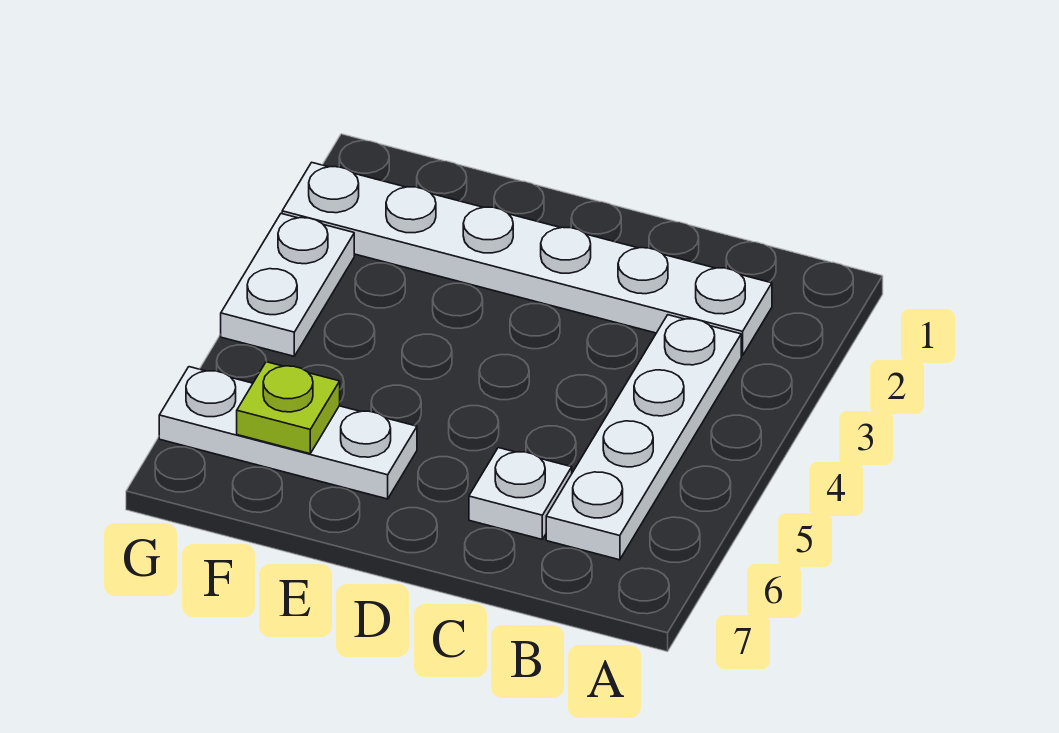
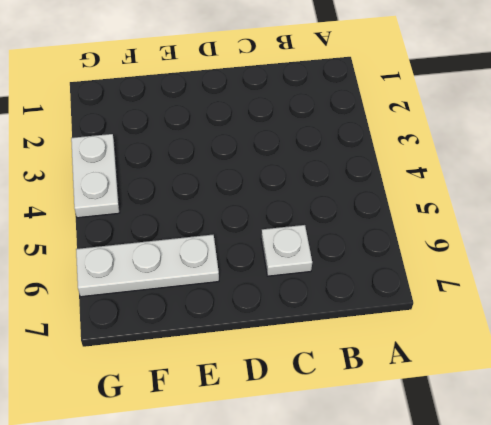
none -> white plate B2:G2 level 1
none -> white plate B3:B6 level 1

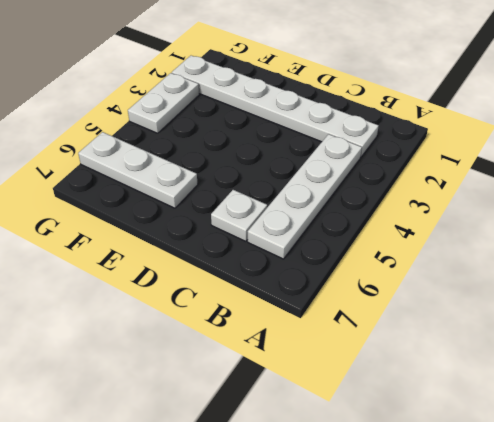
none -> lime plate F6 level 2

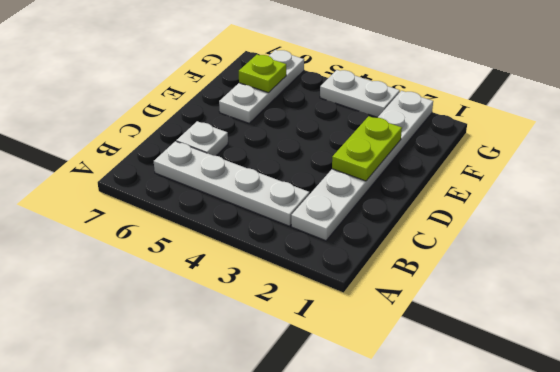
lime plate D2:E2 level 2 -> none

